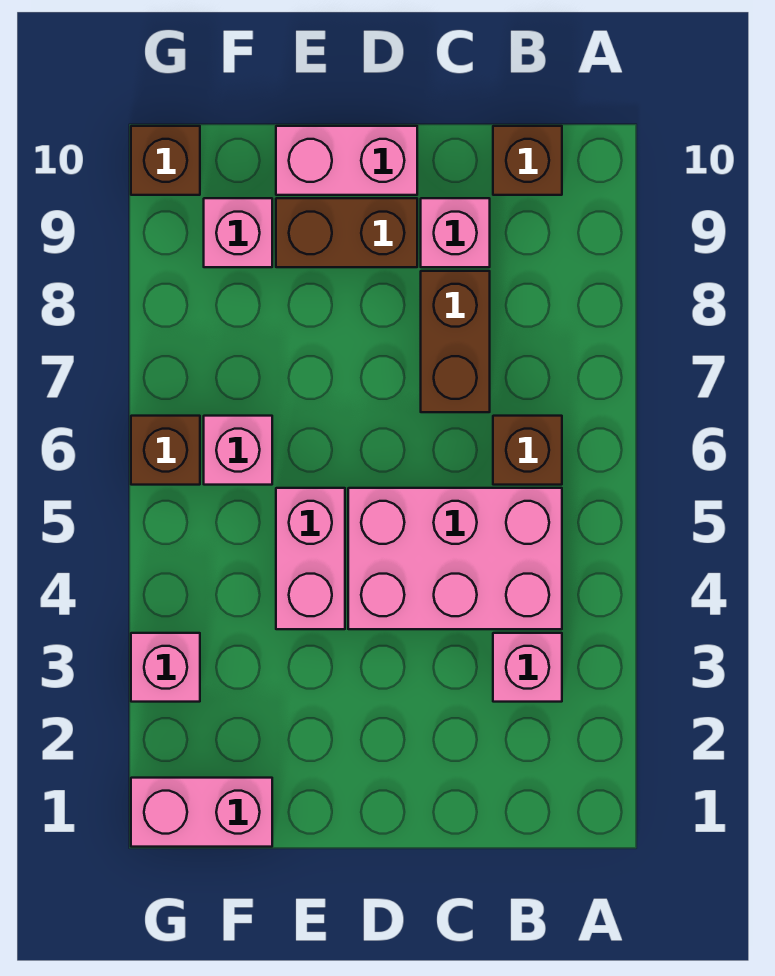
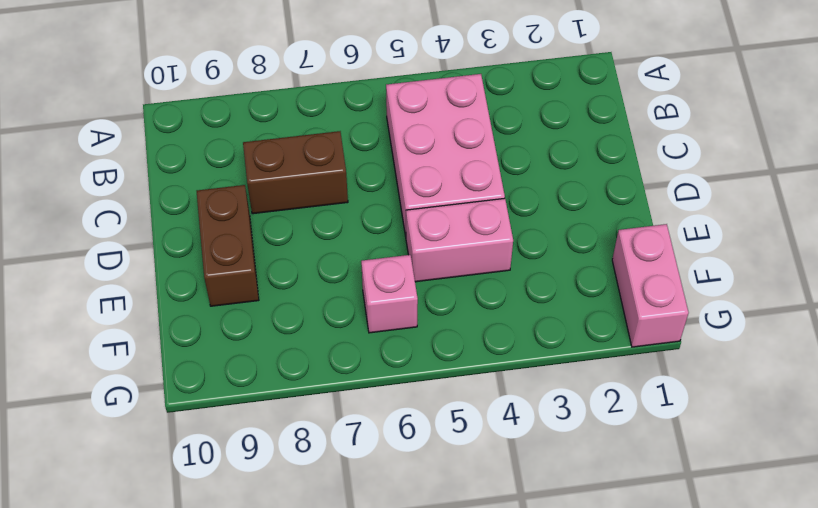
none -> pink brick B3 level 1
none -> brown brick B6 level 1
none -> brown brick B10 level 1

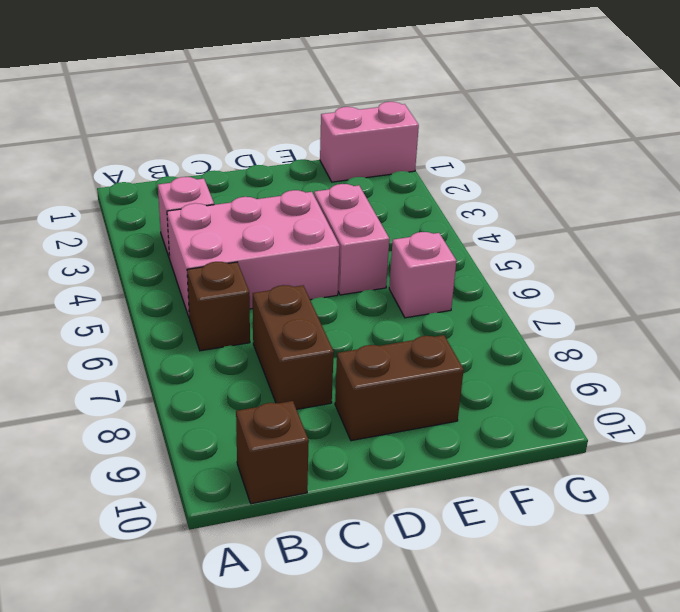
none -> pink brick C9 level 1
none -> pink brick D10:E10 level 1
none -> pink brick F9 level 1

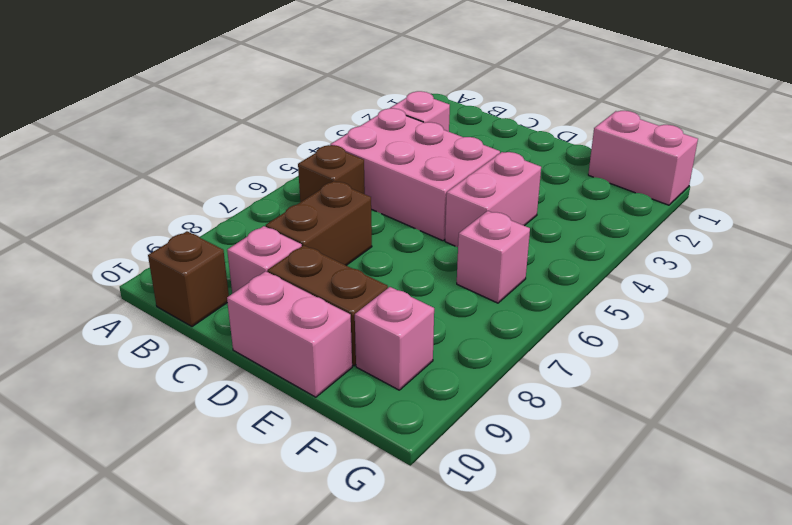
none -> pink brick G3 level 1
none -> brown brick G6 level 1
none -> brown brick G10 level 1

